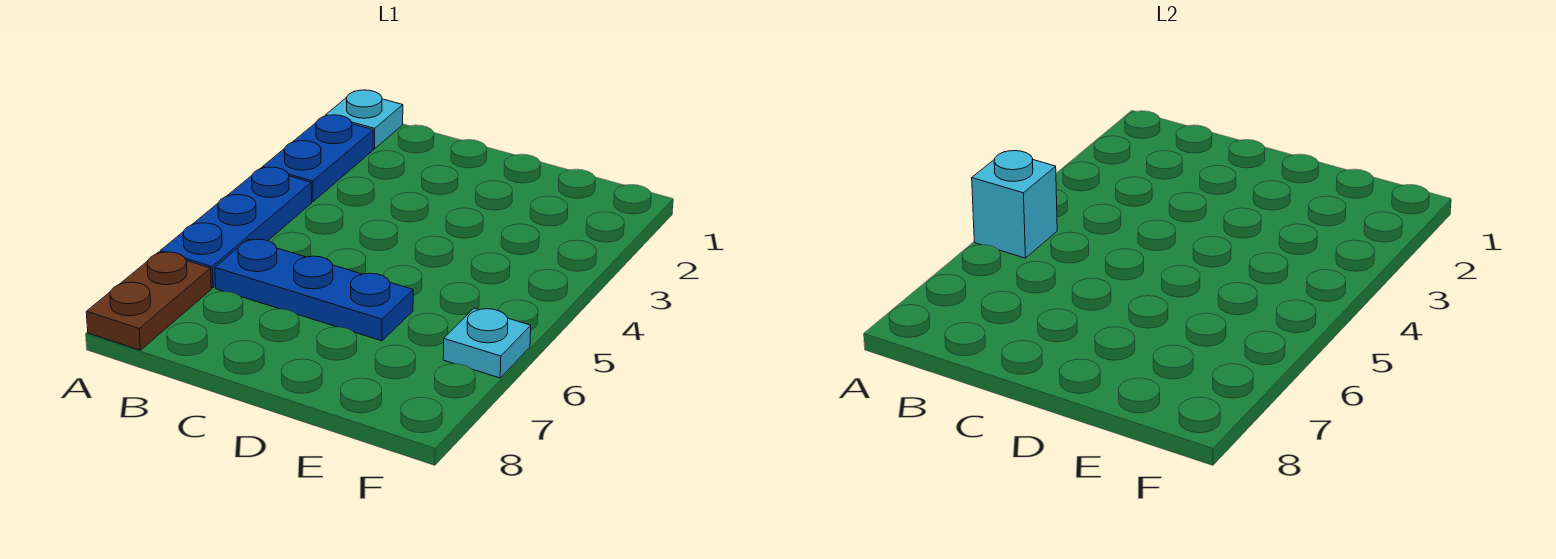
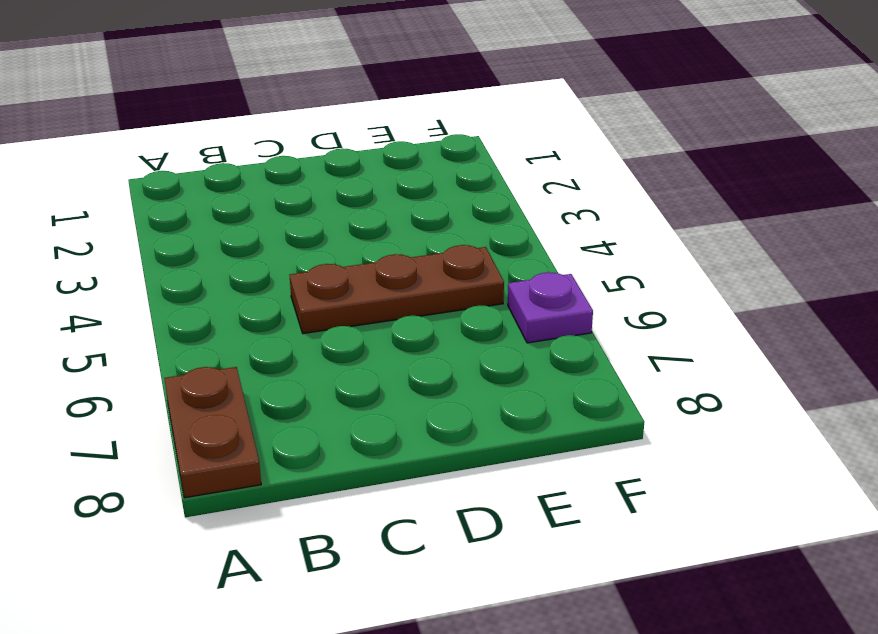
brown plate C5:E5 level 1 -> none
purple plate F6 level 1 -> cyan plate F6 level 1
none -> cyan plate A1 level 1
none -> blue plate A2:A3 level 1

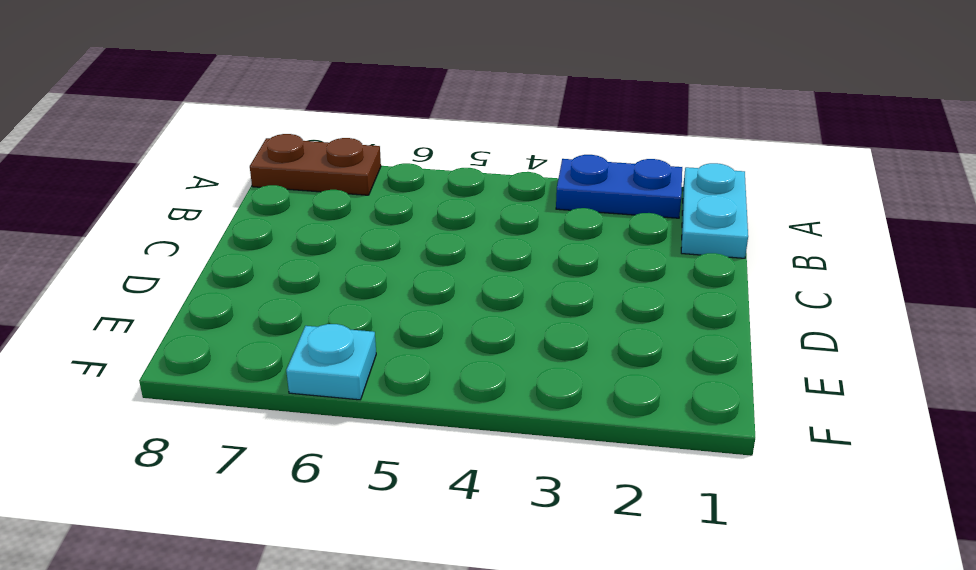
cyan plate A1:B1 level 1 -> cyan plate A1 level 1
none -> blue plate A4:A6 level 1
none -> blue plate B6:D6 level 1

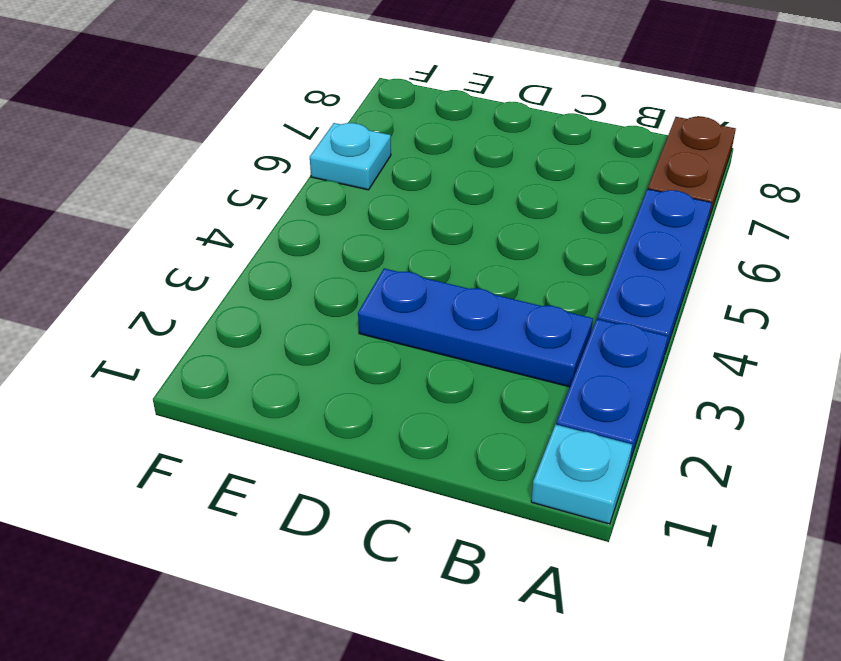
blue plate B3:D3 level 1 -> blue plate B6:D6 level 1
none -> cyan brick A5 level 2

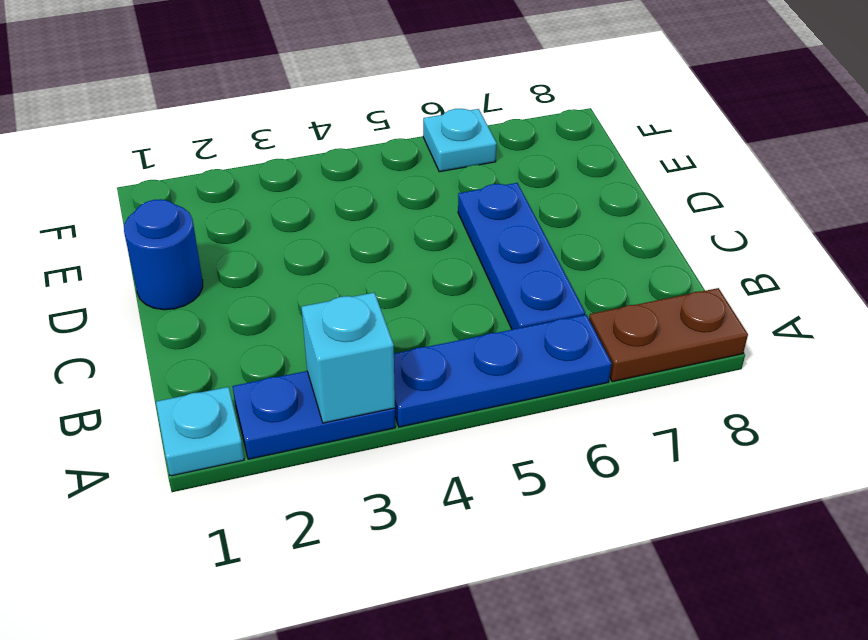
cyan brick A3 level 2 -> cyan brick A5 level 2
blue round brick D1 level 1 -> none

